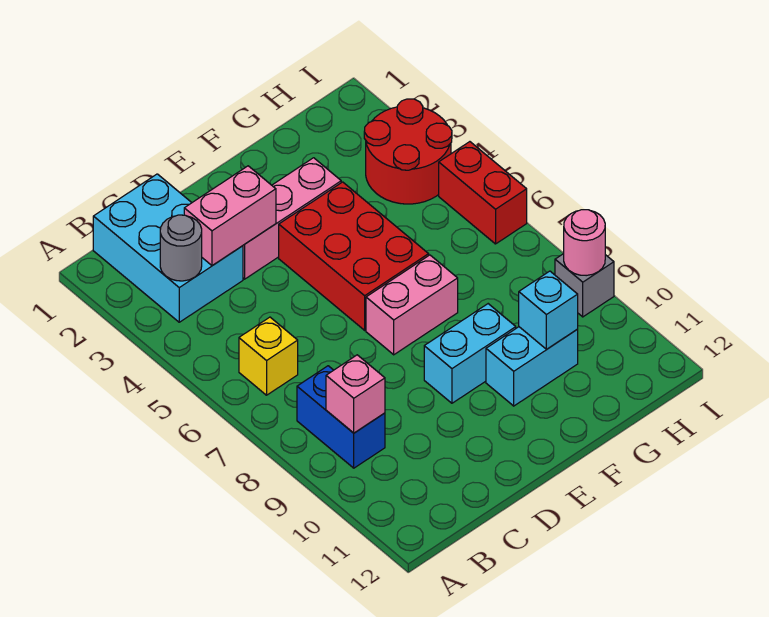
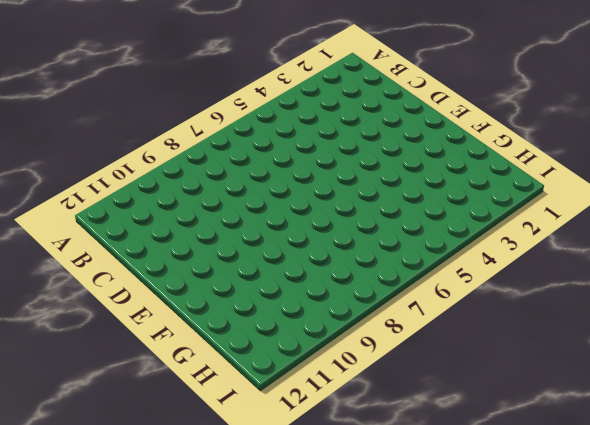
none -> cyan brick B1:C3 level 1
none -> yellow brick B6 level 1
none -> blue brick B8:B9 level 1

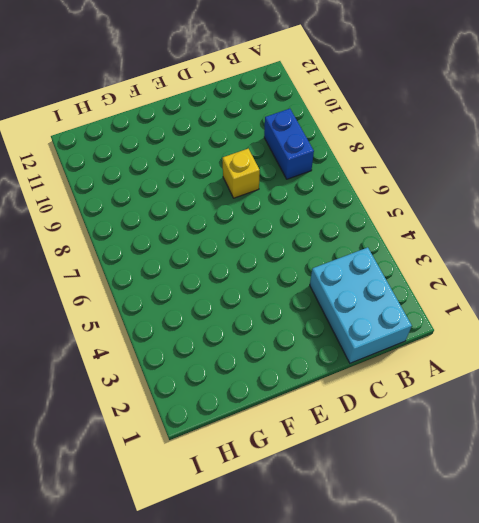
yellow brick D8 level 1 -> yellow brick B6 level 1
none -> pink brick D3:F3 level 1
none -> red brick E4:F6 level 1
none -> pink brick E7:F7 level 1

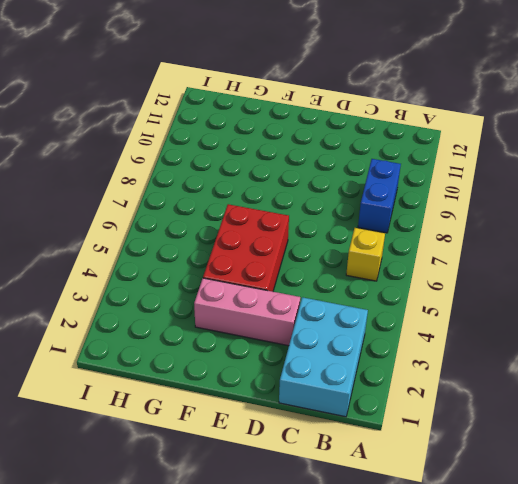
none -> pink brick E7:F7 level 1
none -> cyan brick E9:F9 level 1
none -> cyan brick F10:G10 level 1

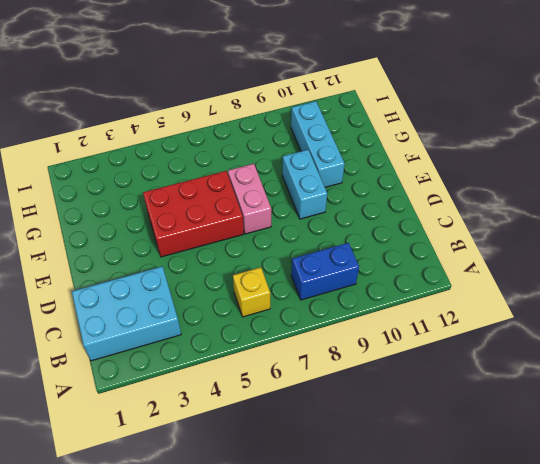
cyan brick F10:H10 level 1 -> cyan brick F10:G10 level 1
none -> pink brick D3:F3 level 1
none -> red round brick H3:I4 level 1
none -> red brick I5:I6 level 1

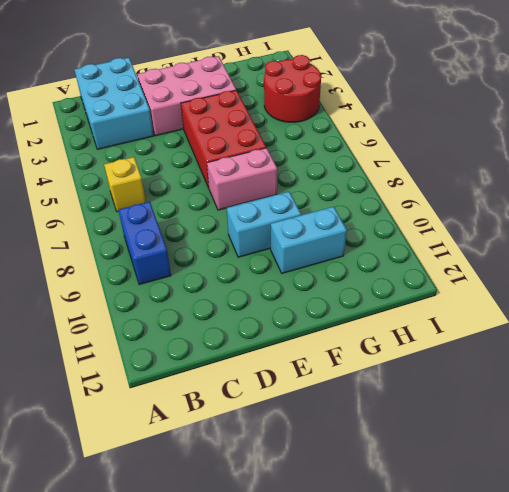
pink brick D2:F3 level 1 -> pink brick D3:F3 level 1
none -> red brick I5:I6 level 1
none -> grey brick I9 level 1
none -> grey round brick B3 level 2

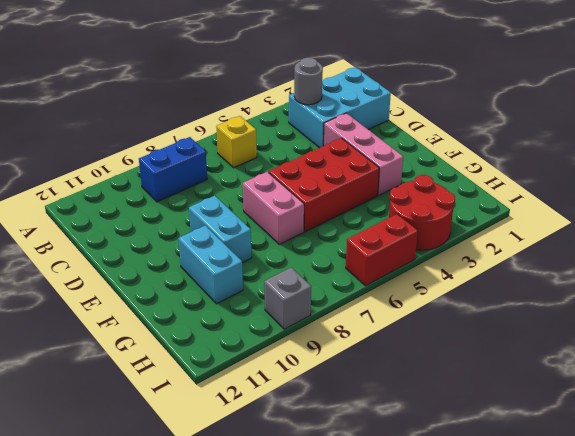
none -> pink brick B9 level 2
none -> pink brick C3:D3 level 2
none -> cyan brick G10 level 2

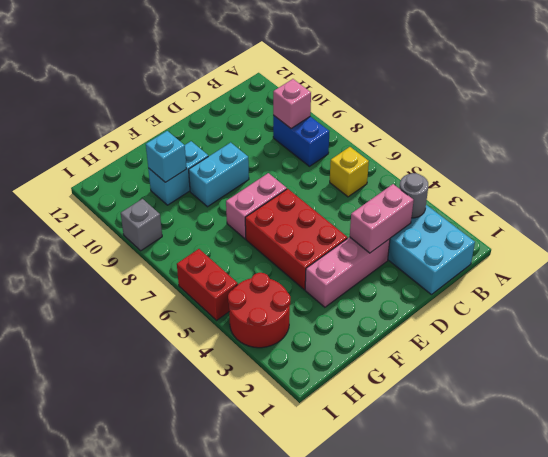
none -> pink round brick I9 level 2

